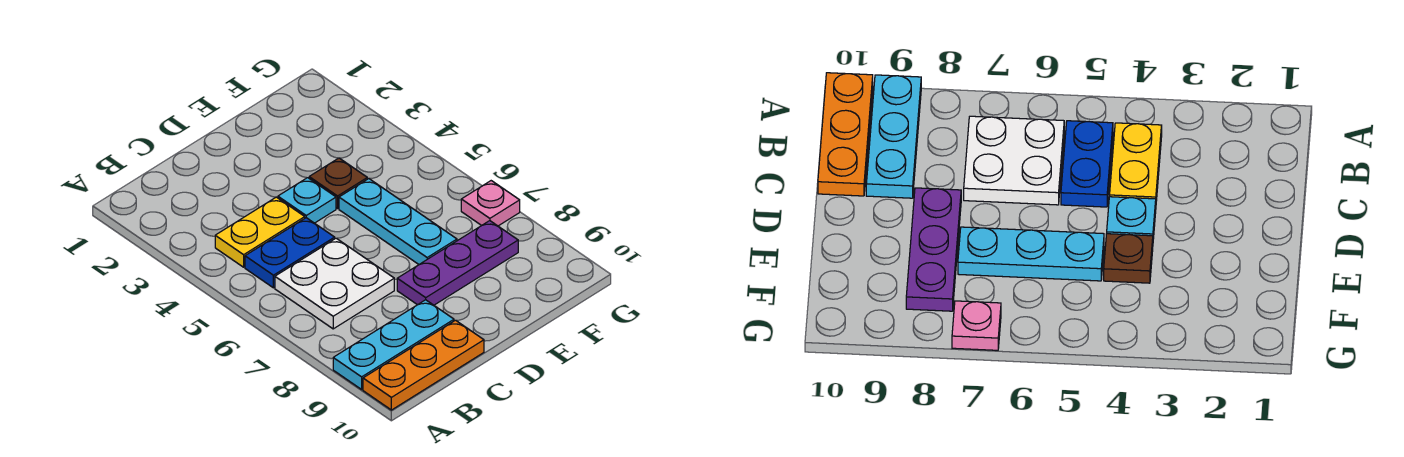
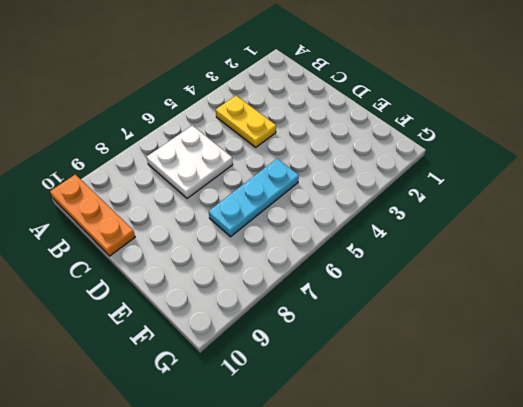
none -> cyan plate A9:C9 level 1
none -> blue plate B5:C5 level 1

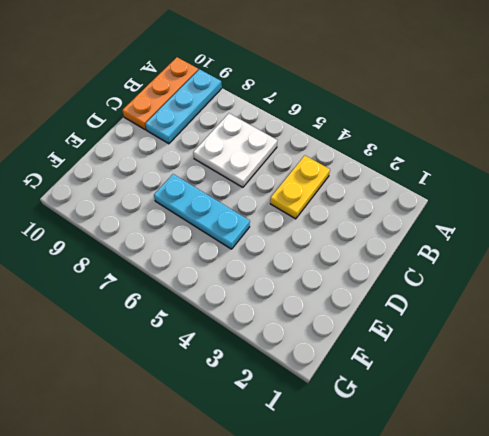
none -> blue plate B5:C5 level 1
none -> cyan plate D4 level 1

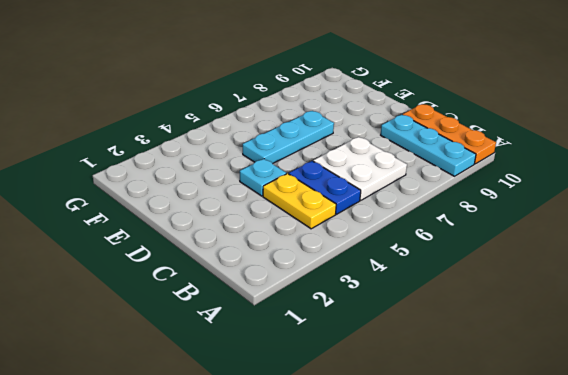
none -> purple plate D8:F8 level 1
none -> brown plate E4 level 1

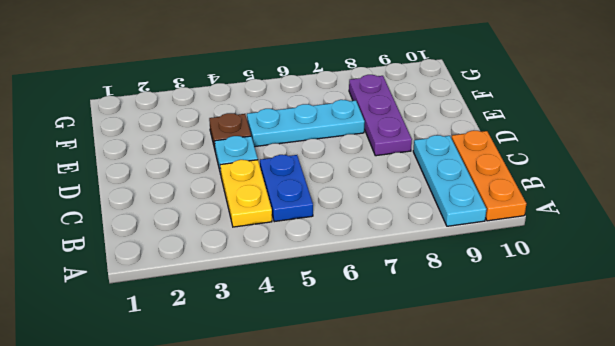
none -> white plate B6:C7 level 1
none -> pink plate G7 level 1

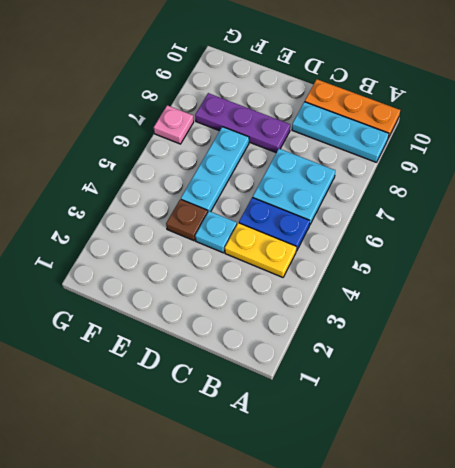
cyan plate B6:C7 level 1 -> white plate B6:C7 level 1

